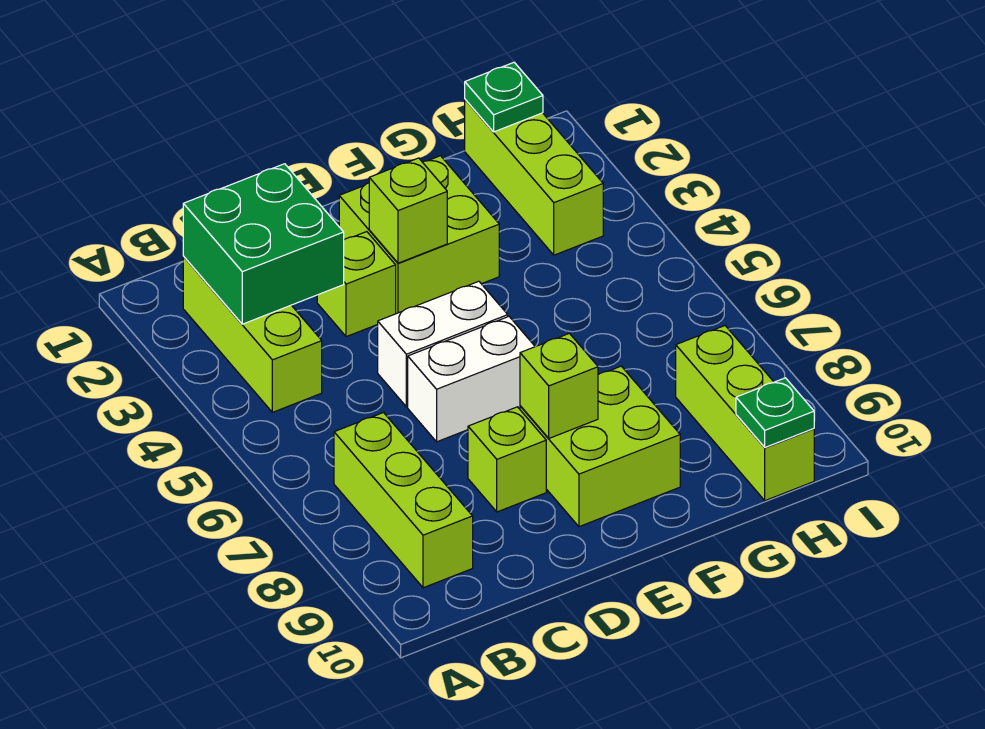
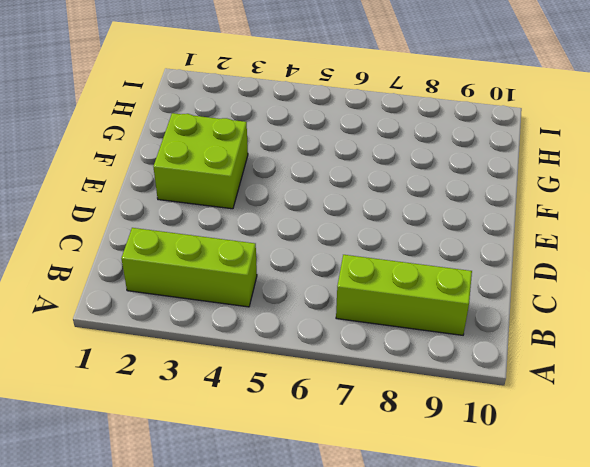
none -> lime brick D3 level 1
none -> white brick D5:E5 level 1
none -> white brick D6:E6 level 1

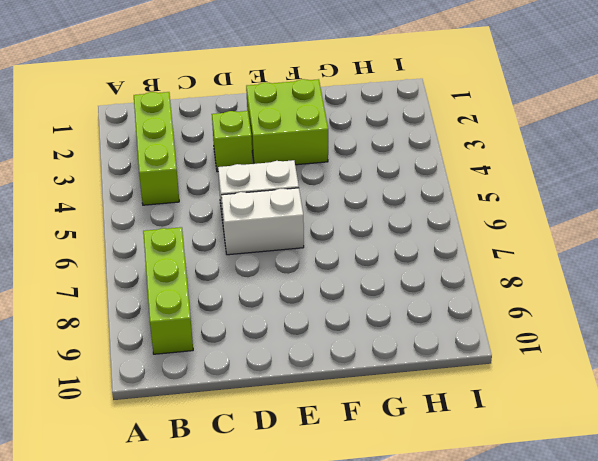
none -> lime brick D8 level 1
none -> lime brick E8:F9 level 1
none -> lime brick H1:H3 level 1

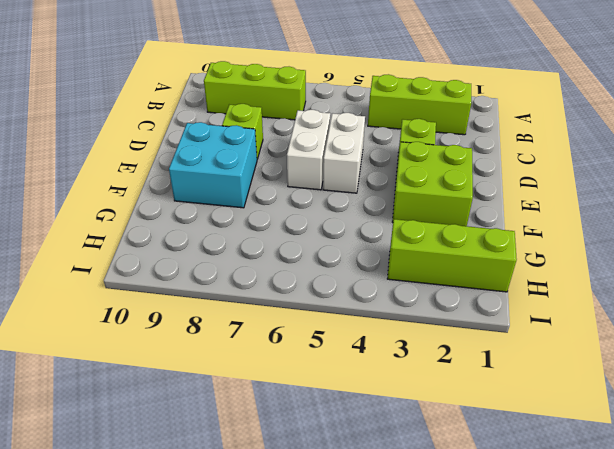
cyan brick E8:F9 level 1 -> lime brick E8:F9 level 1
none -> lime brick H8:H10 level 1
none -> green brick B2:C3 level 2
none -> lime brick E3 level 2

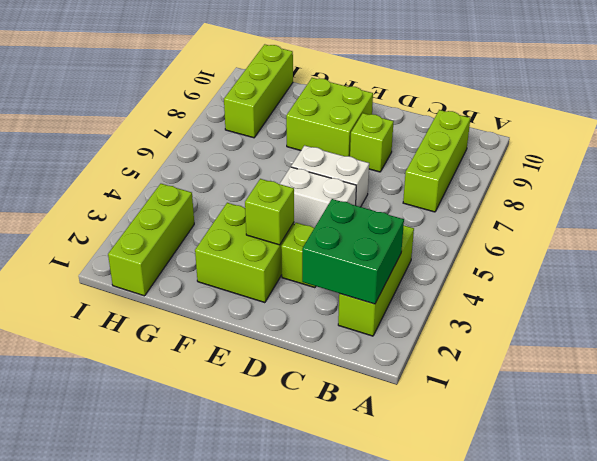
none -> lime brick E8 level 2
none -> green plate H1 level 2
none -> green plate H10 level 2

